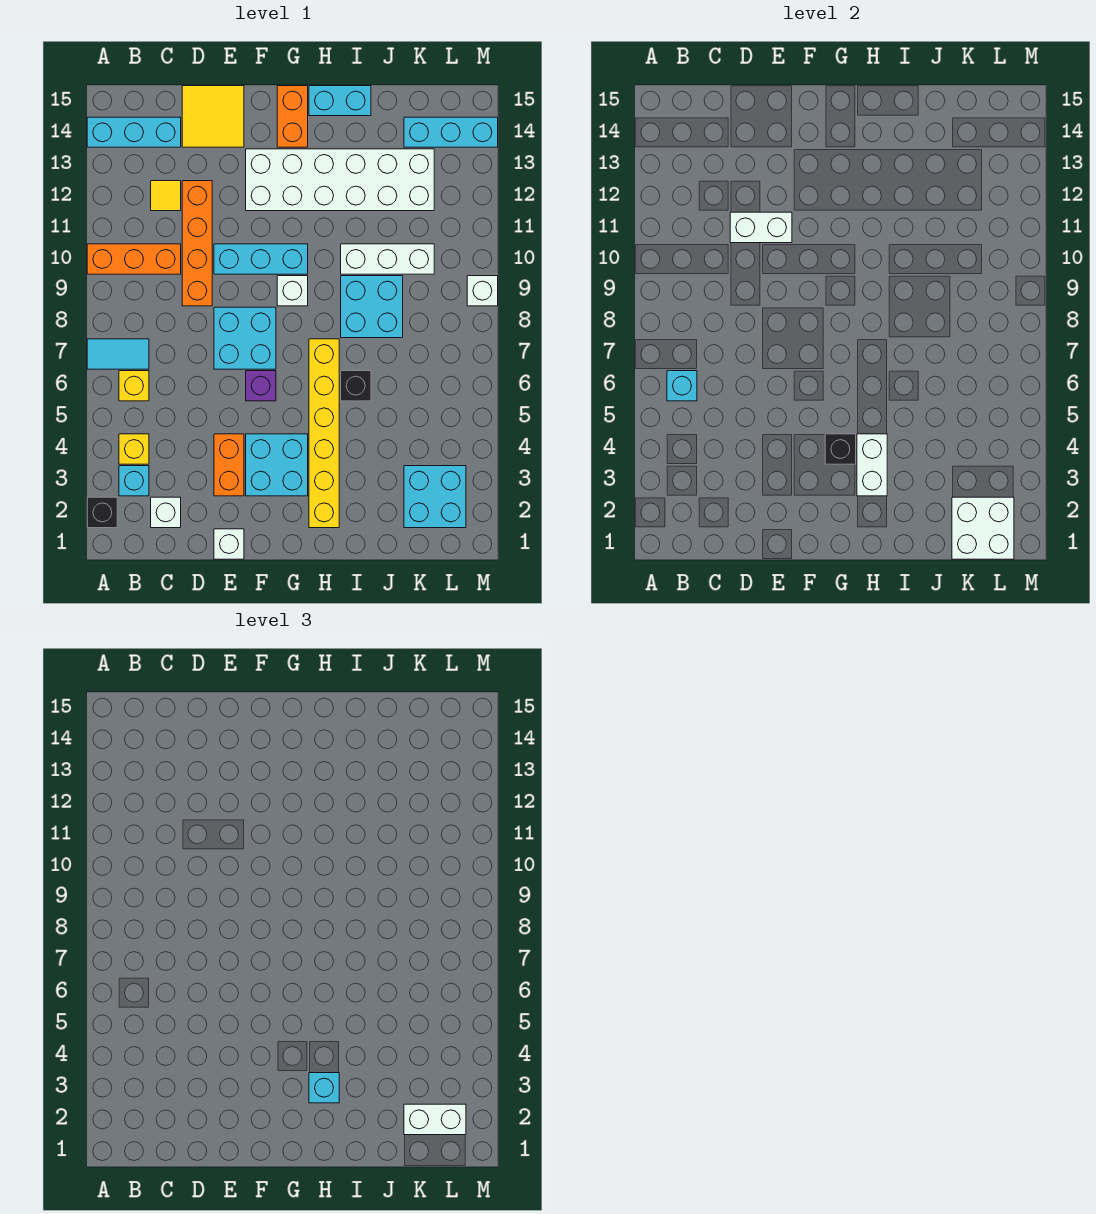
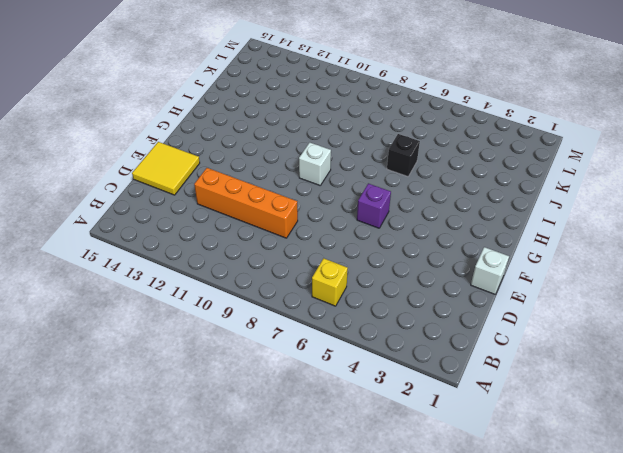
none -> black brick A2 level 1
none -> cyan tile A7:B7 level 1
none -> orange brick A10:C10 level 1
none -> cyan brick A14:C14 level 1

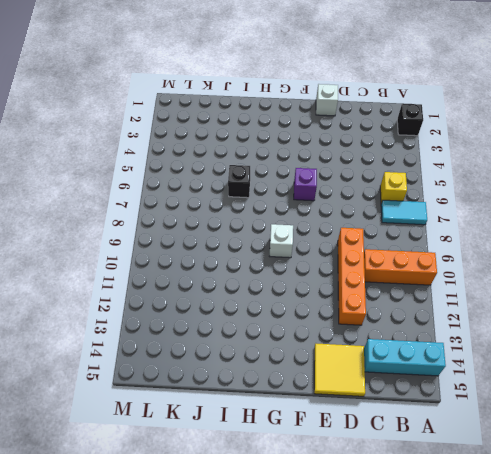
none -> cyan brick B3 level 1
none -> yellow brick B4 level 1
none -> white brick C2 level 1
none -> yellow tile C12 level 1

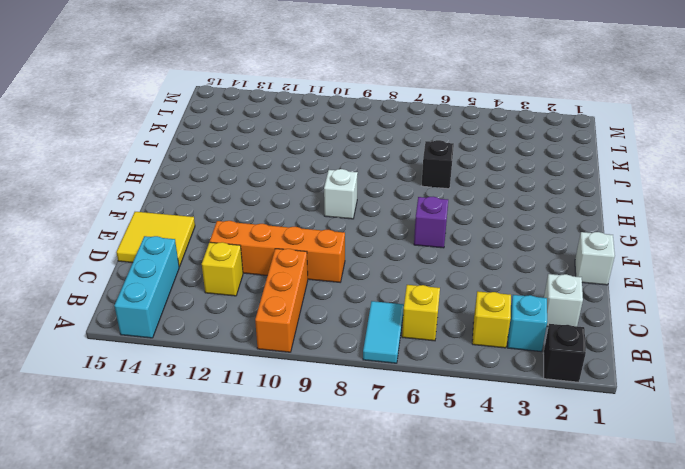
yellow brick C12 level 1 -> yellow tile C12 level 1
none -> orange brick E3:E4 level 1
none -> cyan brick E7:F8 level 1
none -> cyan brick E10:G10 level 1
none -> cyan brick F3:G4 level 1

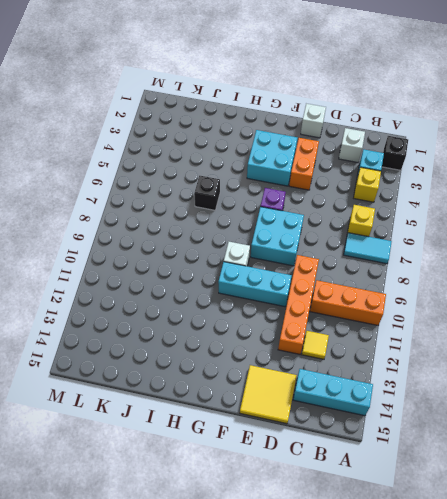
none -> white brick F12:K13 level 1
none -> orange brick G14:G15 level 1
none -> yellow brick H2:H7 level 1
none -> cyan brick H15:I15 level 1

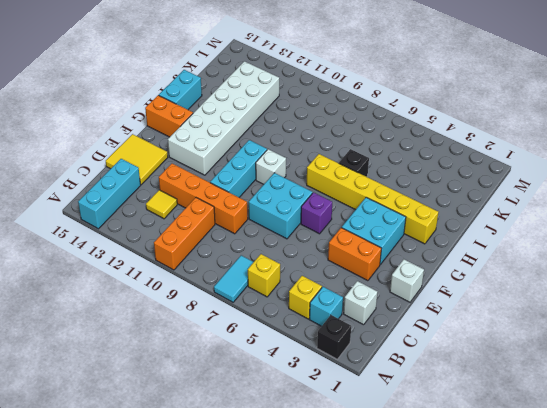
none -> cyan brick I8:J9 level 1
none -> white brick I10:K10 level 1
none -> cyan brick K2:L3 level 1
none -> cyan brick K14:M14 level 1

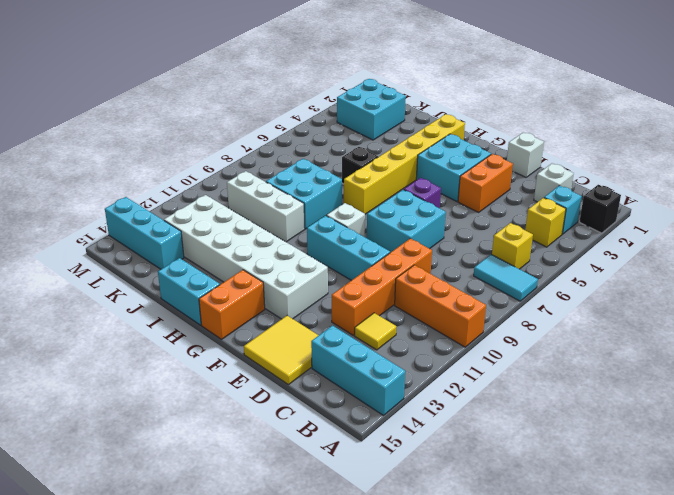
none -> white brick M9 level 1
none -> cyan brick B6 level 2
none -> white brick D11:E11 level 2
none -> black brick G4 level 2

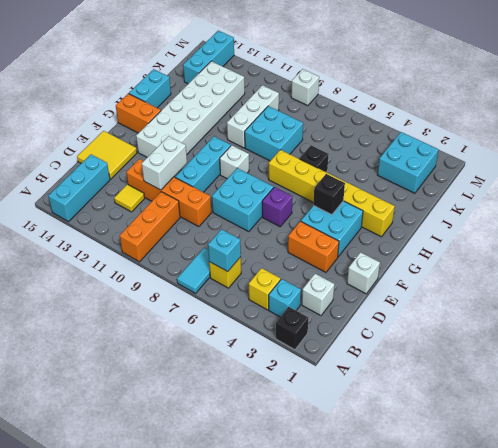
none -> white brick H3:H4 level 2
none -> white brick K1:L2 level 2
none -> cyan brick H3 level 3
none -> white brick K2:L2 level 3

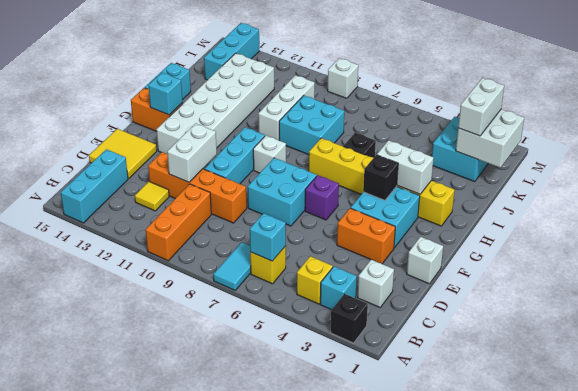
cyan brick G14 level 2 -> cyan brick H3 level 3

